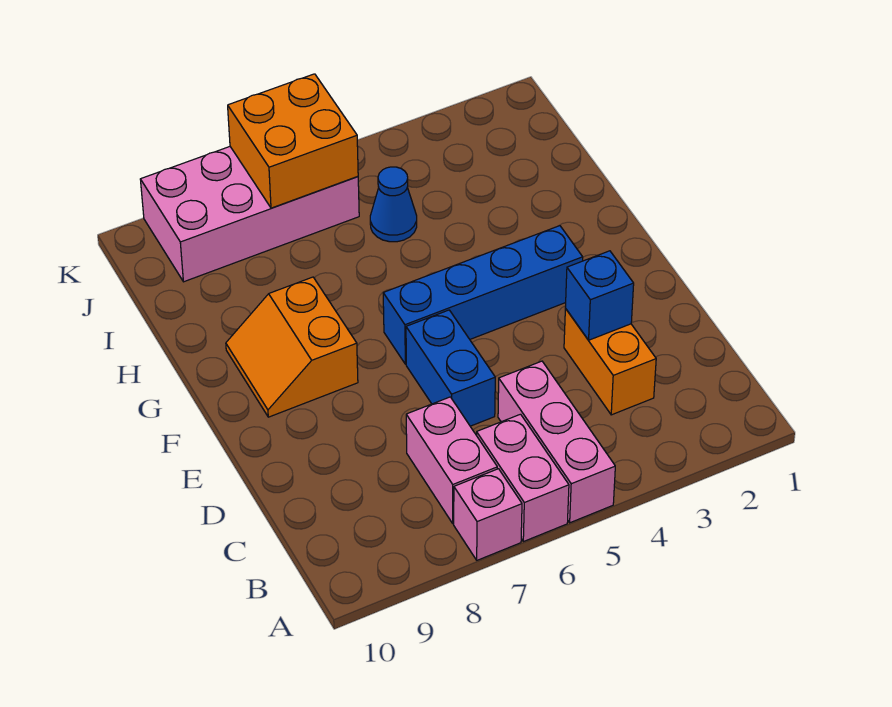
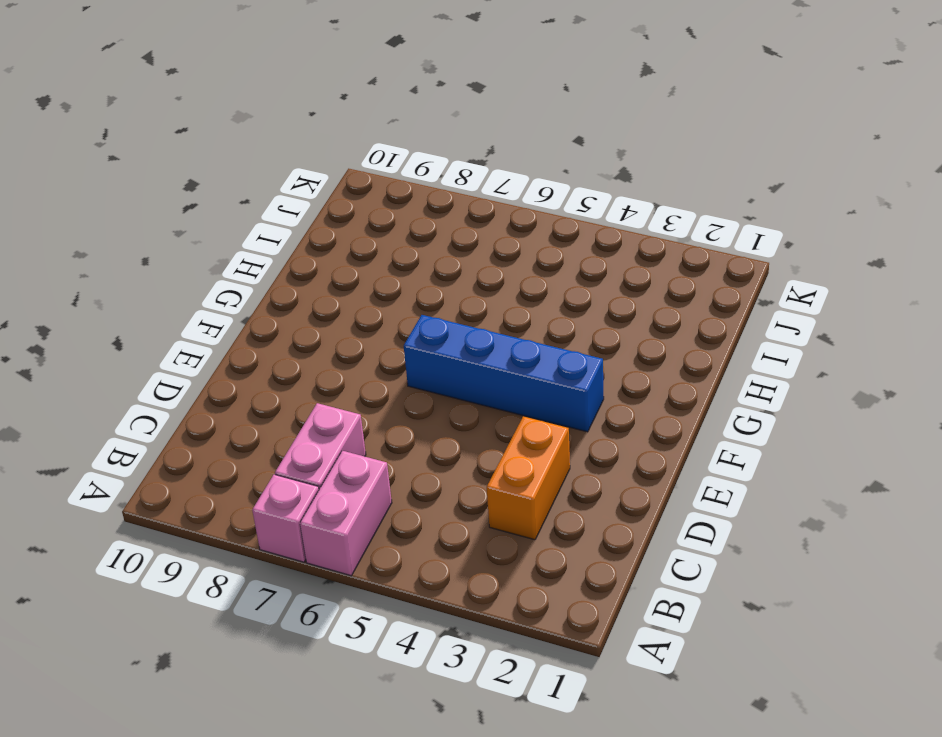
none -> pink brick A5:C5 level 1
none -> blue brick D6:E6 level 1
none -> orange slope F8:G9 level 1 top 8

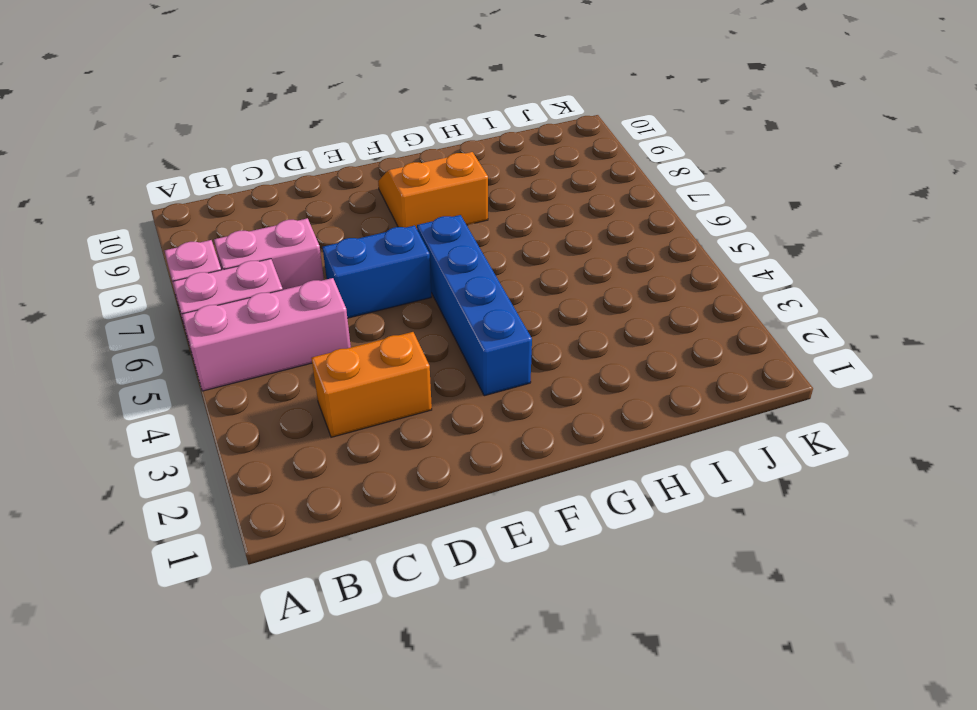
none -> blue cone I5 level 1
none -> pink brick J6:K9 level 1
none -> blue brick D3 level 2

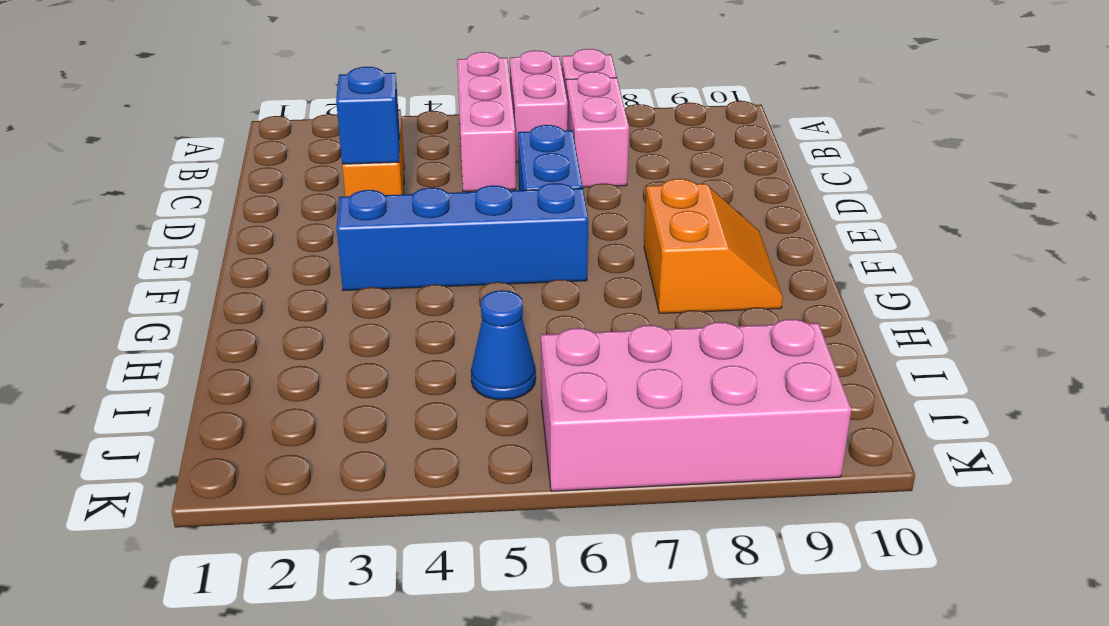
none -> orange brick J6:K7 level 2

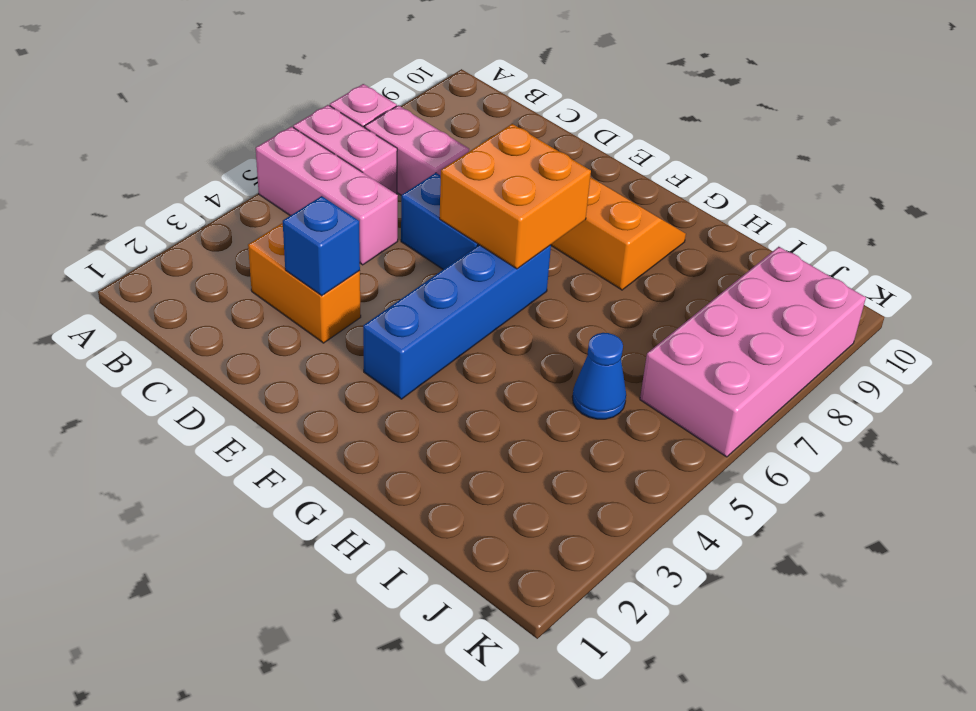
orange brick E6:F7 level 2 -> orange brick J6:K7 level 2

